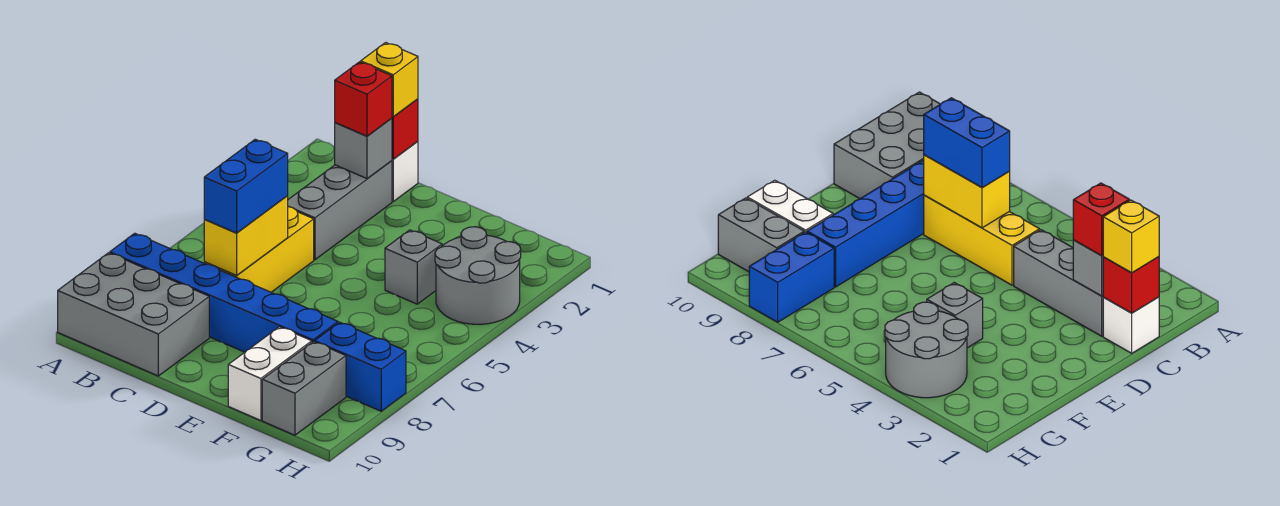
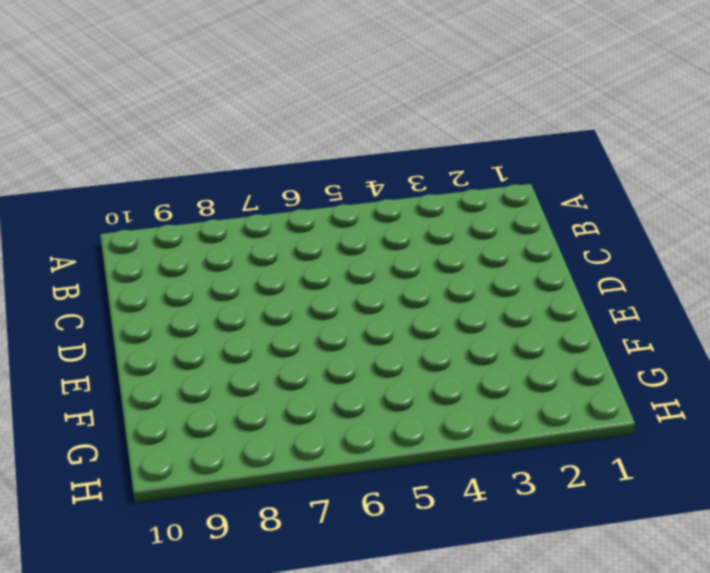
none -> blue brick A8:F8 level 1
none -> grey brick A9:C10 level 1
none -> white brick C1 level 1

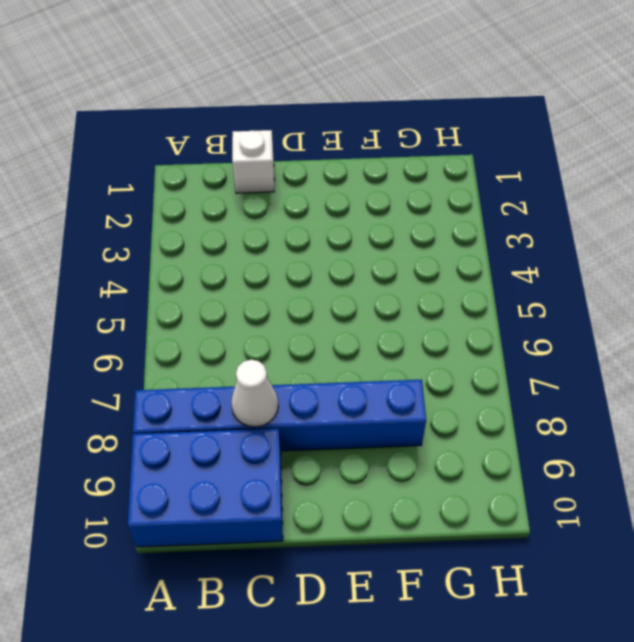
blue brick A9:C10 level 1 -> grey brick A9:C10 level 1
white cone C8 level 2 -> none
none -> grey brick C2:C4 level 1
none -> yellow brick C5:C7 level 1
none -> grey brick F4 level 1

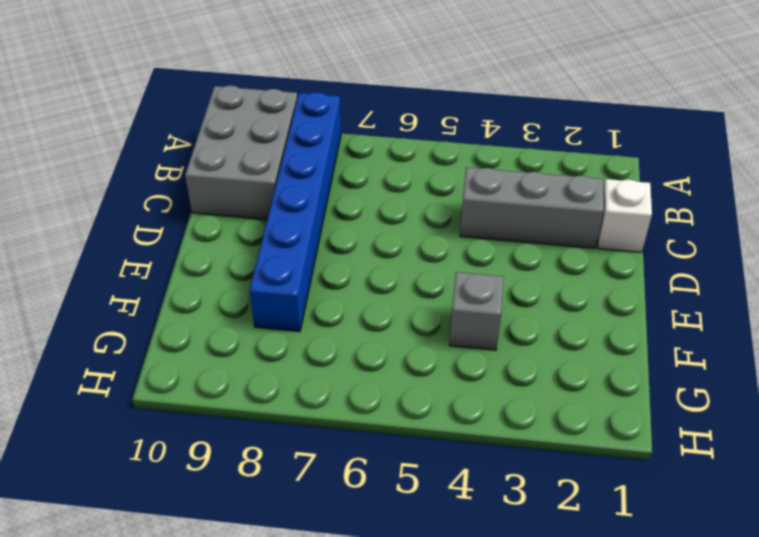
none -> yellow brick C5:C7 level 1
none -> white brick F9:F10 level 1
none -> grey round brick G3:H4 level 1

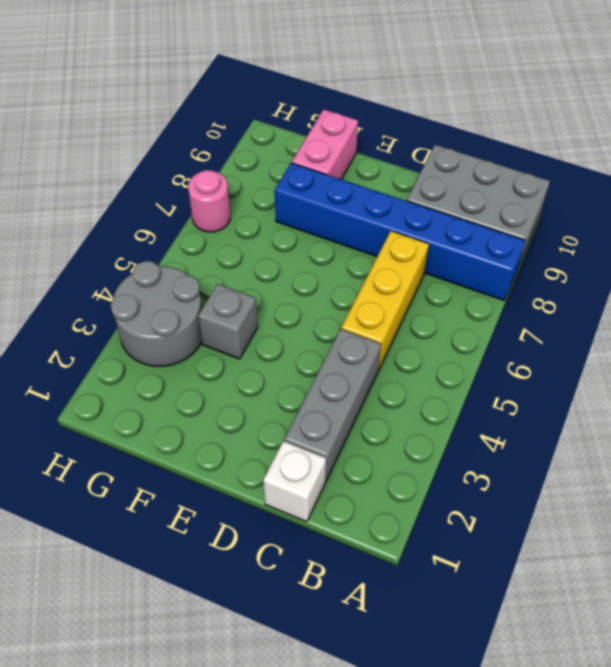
pink brick F9:F10 level 1 -> white brick F9:F10 level 1
pink round brick H7 level 1 -> none
none -> blue brick G8:H8 level 1
none -> grey brick G9:G10 level 1
none -> red brick C1 level 2

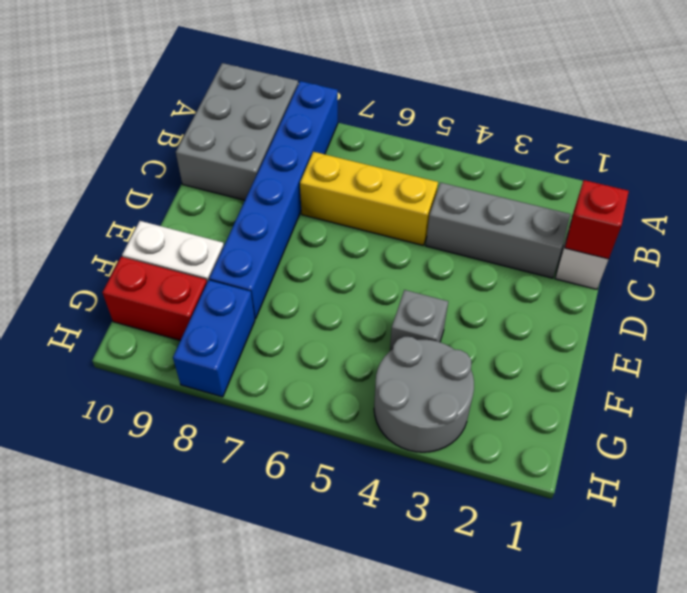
red brick G9:G10 level 1 -> grey brick G9:G10 level 1
none -> grey brick C2 level 2
none -> yellow brick C6:C7 level 2
none -> yellow brick C1 level 3

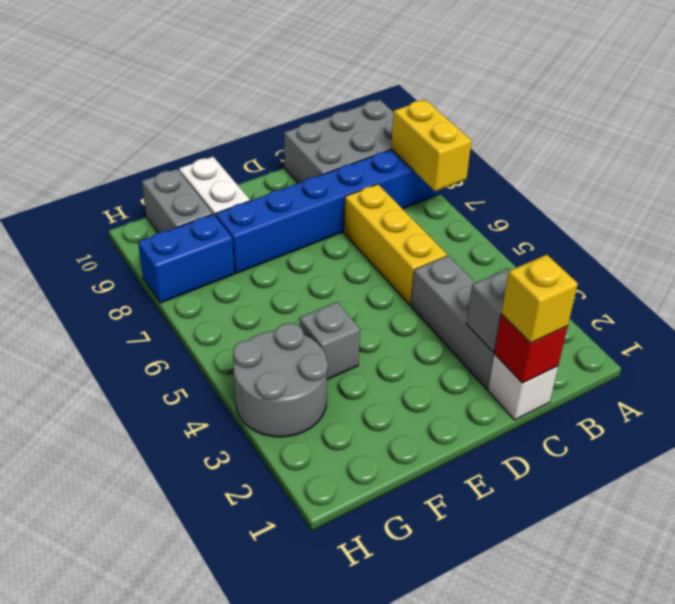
yellow brick A7:A8 level 2 -> yellow brick C6:C7 level 2
none -> red brick C2 level 3
none -> blue brick C6:C7 level 3

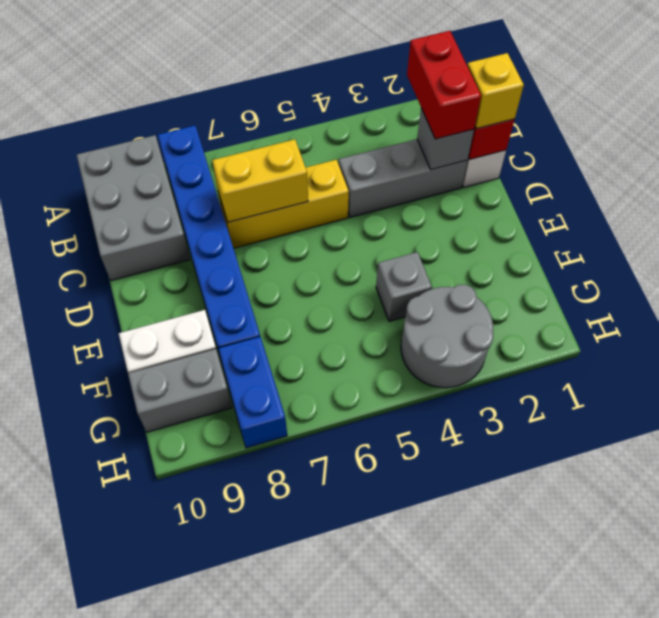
red brick B2:C2 level 3 -> red brick C2 level 3
none -> blue brick C6:C7 level 3

